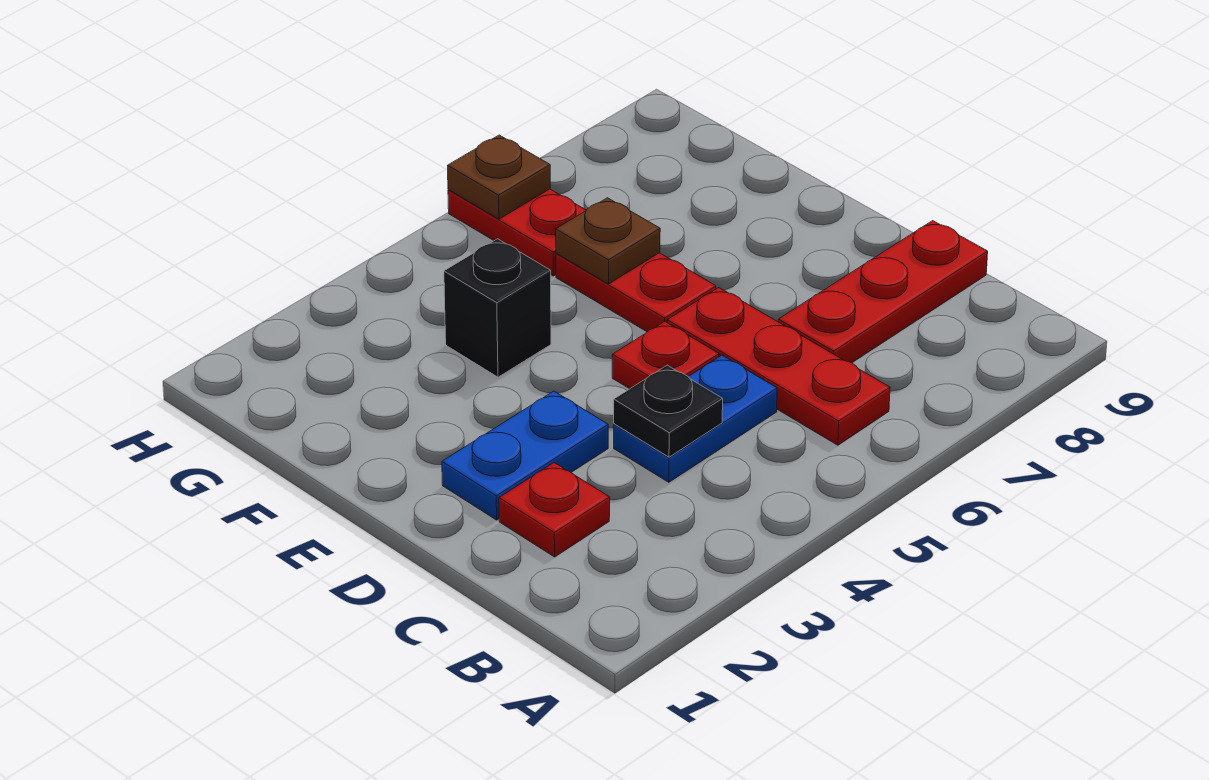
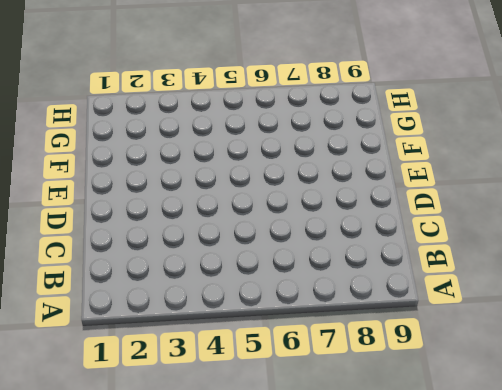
none -> red plate B6:D6 level 1
none -> red plate C2 level 1
none -> blue plate C4:C5 level 1

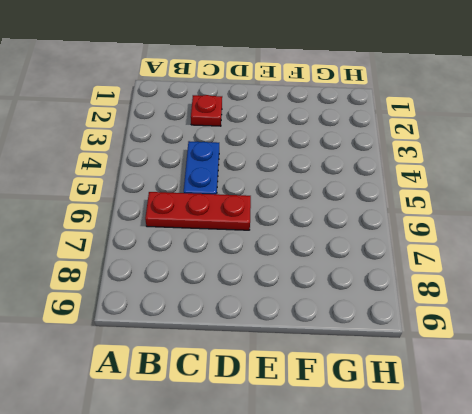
none -> red plate C7:C9 level 1
none -> blue plate D2:D3 level 1
none -> red plate D5 level 1

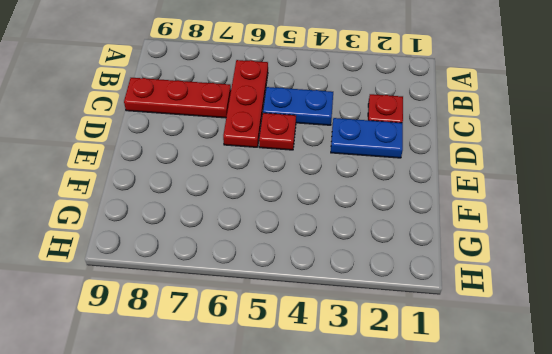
none -> red plate E6:F6 level 1
none -> black brick F4 level 1
none -> red plate G6:H6 level 1

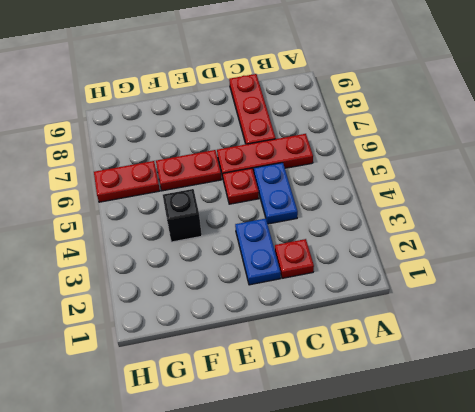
none -> black plate C4 level 2
none -> brown plate F6 level 2
none -> brown plate H6 level 2

